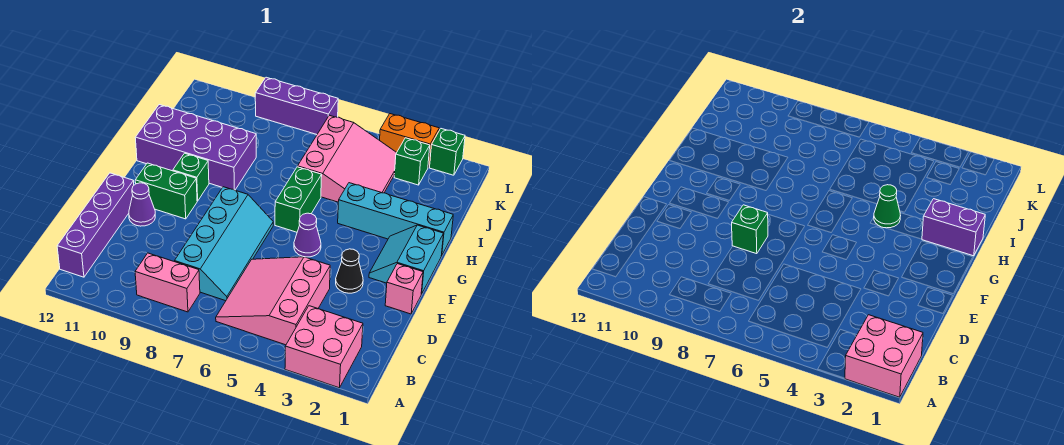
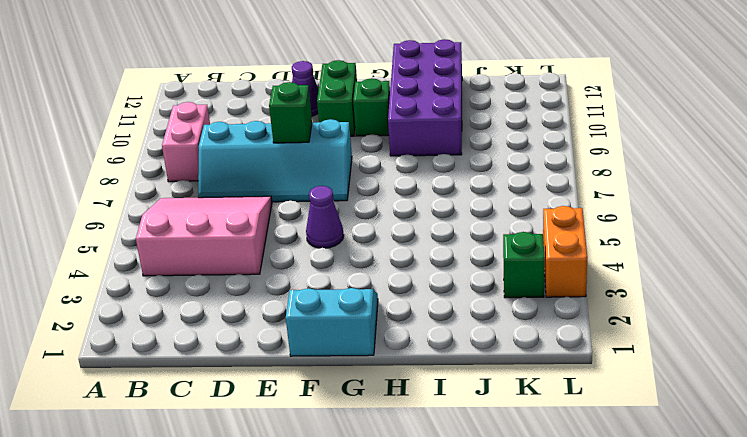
none -> pink brick A2:B3 level 1
none -> purple brick B12:E12 level 1
none -> pink brick E1 level 1

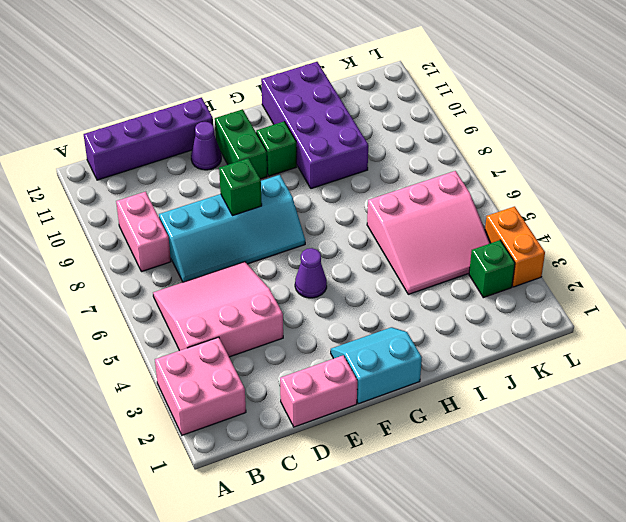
pink brick D1:E1 level 1 -> pink brick E1 level 1
none -> black cone E3 level 1
none -> green brick G6:H6 level 1
none -> cyan brick H1:H4 level 1

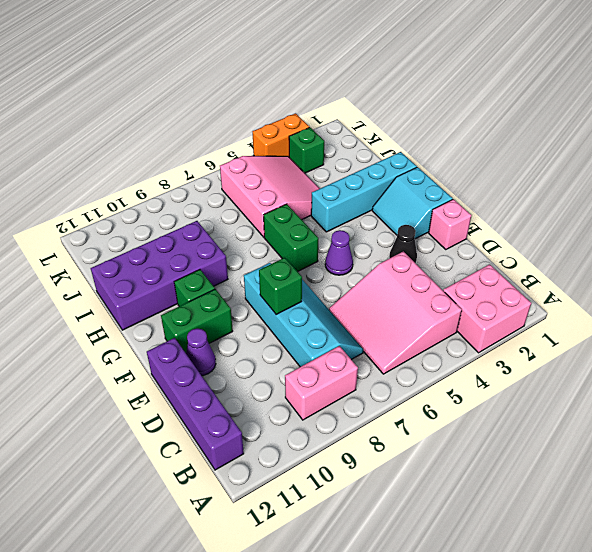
none -> green brick L2 level 1
none -> purple brick L7:L9 level 1
none -> pink brick A1:B2 level 2

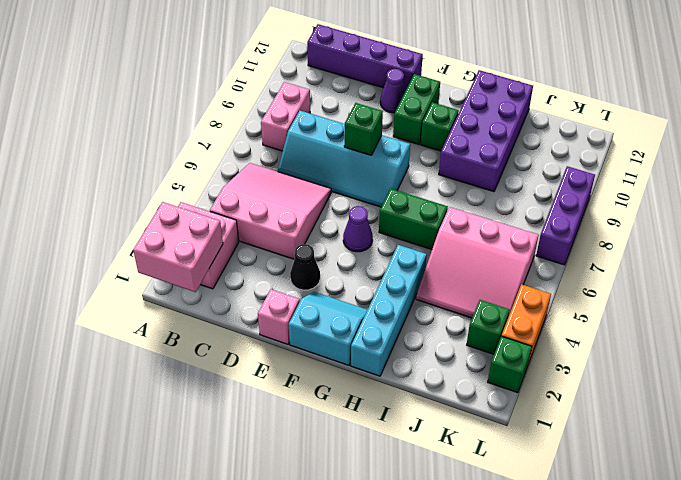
none -> purple brick H1:H2 level 2
none -> green cone H4 level 2

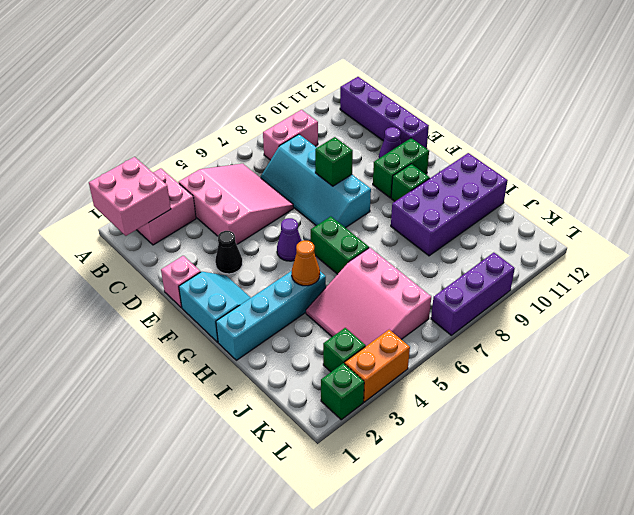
orange cone H4 level 2 -> green cone H4 level 2
none -> purple brick H1:H2 level 2

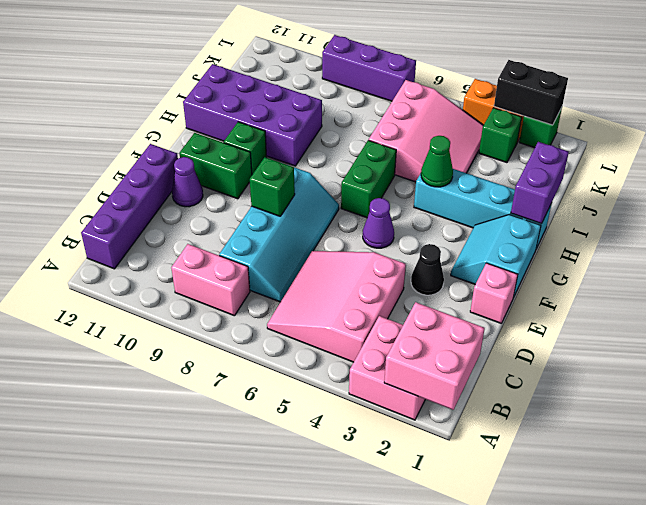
purple brick H1:I1 level 2 -> purple brick H1:H2 level 2
black brick L2:L3 level 2 -> none

